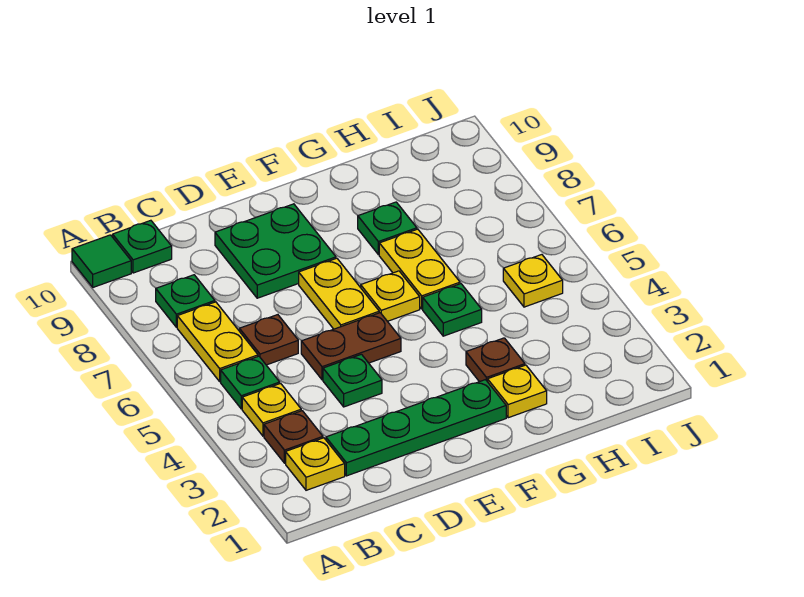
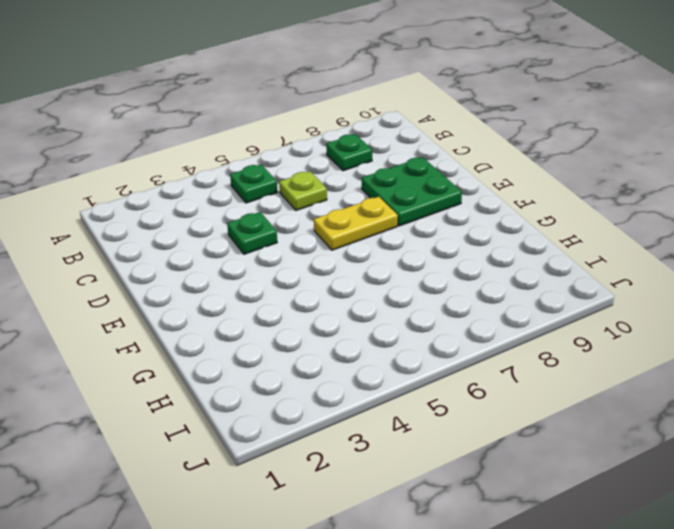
lime plate C6 level 1 -> brown plate C6 level 1
none -> green tile A10 level 1
none -> yellow plate B2 level 1
none -> brown plate B3 level 1

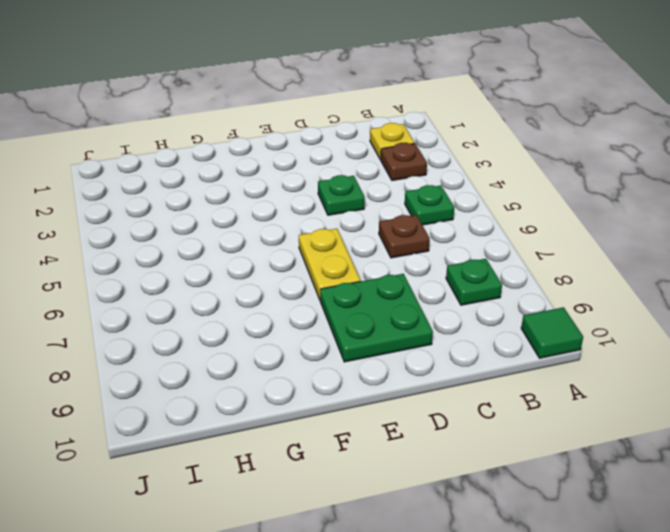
none -> yellow plate B4 level 1
none -> yellow plate B6:B7 level 1
none -> green plate B10 level 1

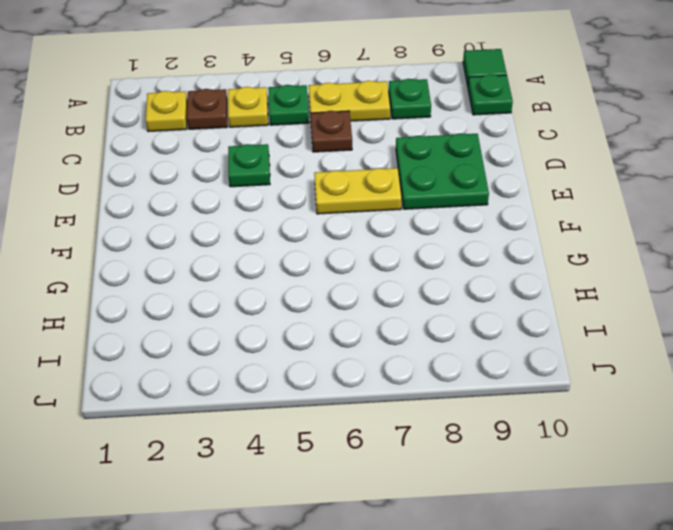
none -> green plate C2:F2 level 1
none -> brown plate D5:E5 level 1
none -> yellow plate F6 level 1

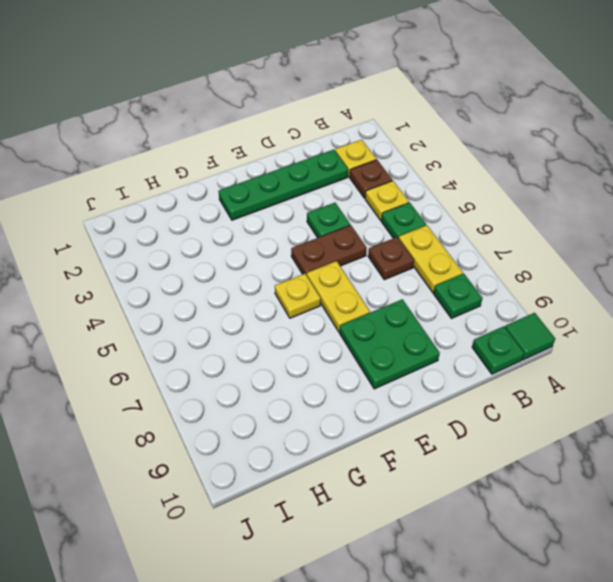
none -> yellow plate G2 level 1
none -> brown plate G3 level 1
none -> green plate G5 level 1

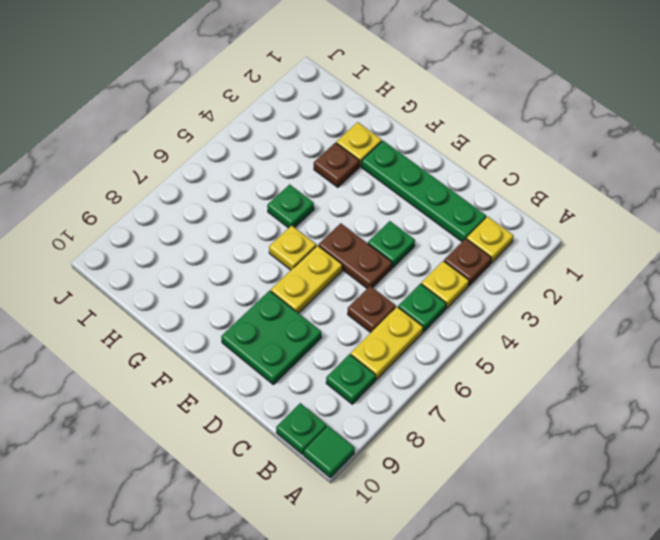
none -> yellow plate G6:G7 level 1
none -> green plate G8 level 1
none -> yellow plate I5 level 1

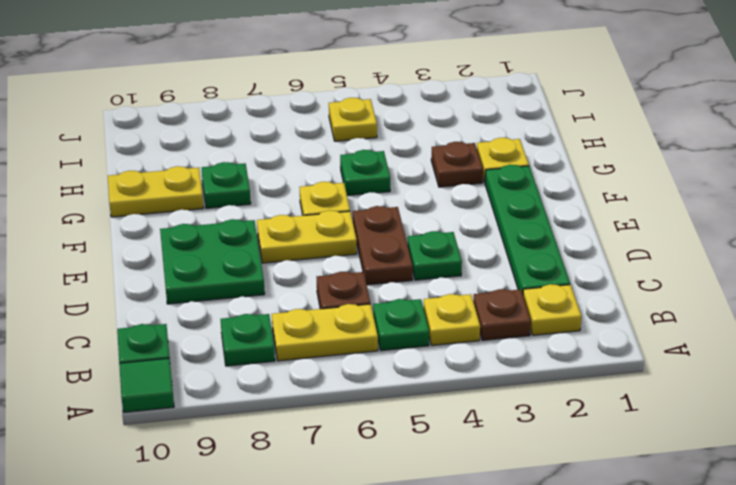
yellow plate G9:G10 level 1 -> yellow plate G6:G7 level 1

